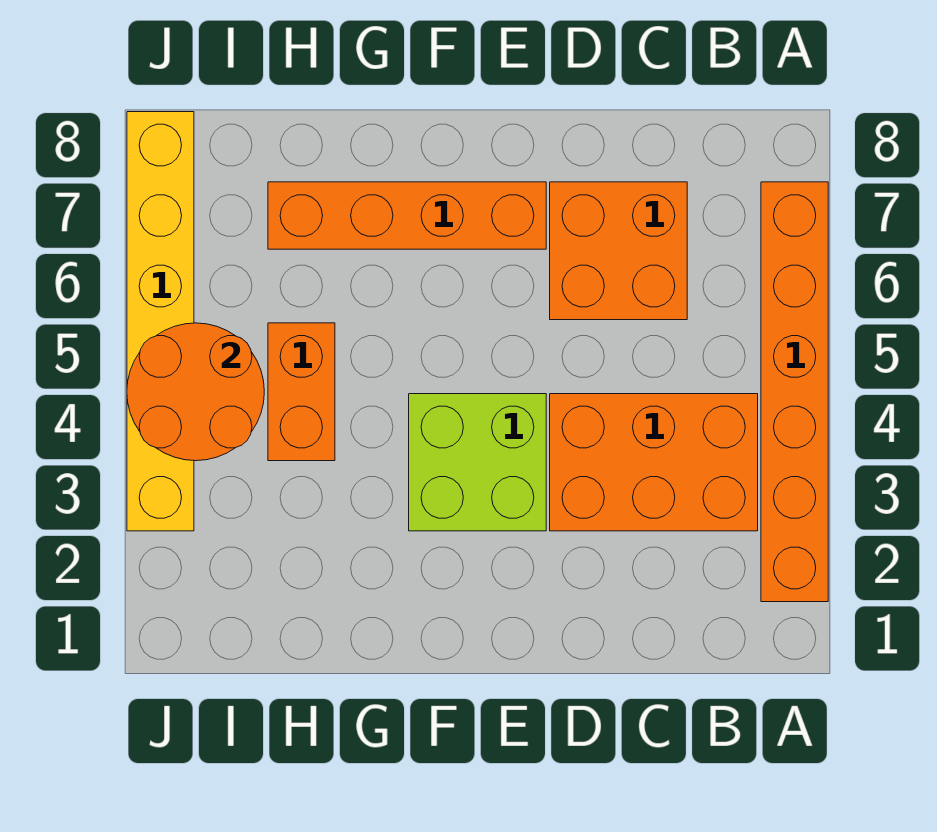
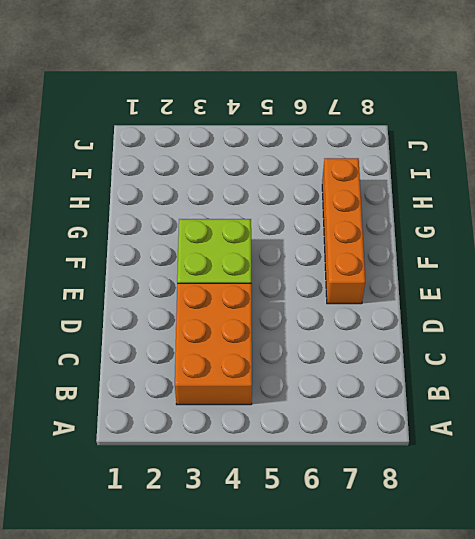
none -> orange brick A2:A7 level 1
none -> orange brick C6:D7 level 1

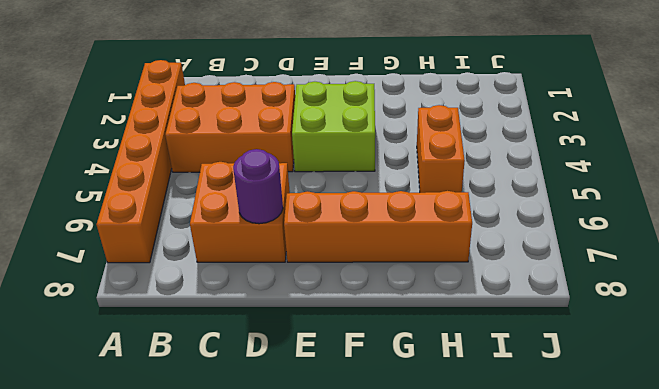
purple round brick D7 level 2 -> none
none -> yellow brick J3:J8 level 1
none -> orange round brick I4:J5 level 2

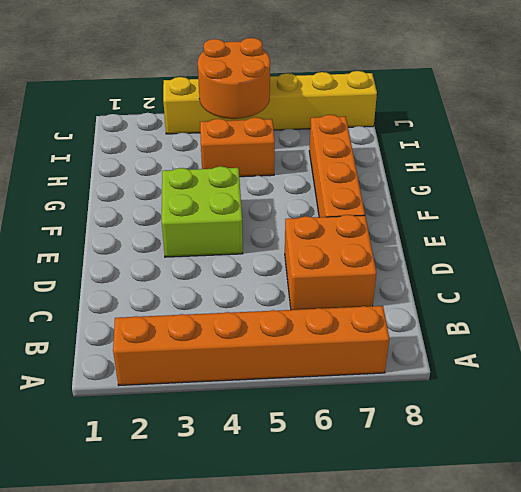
none -> orange brick B3:D4 level 1

